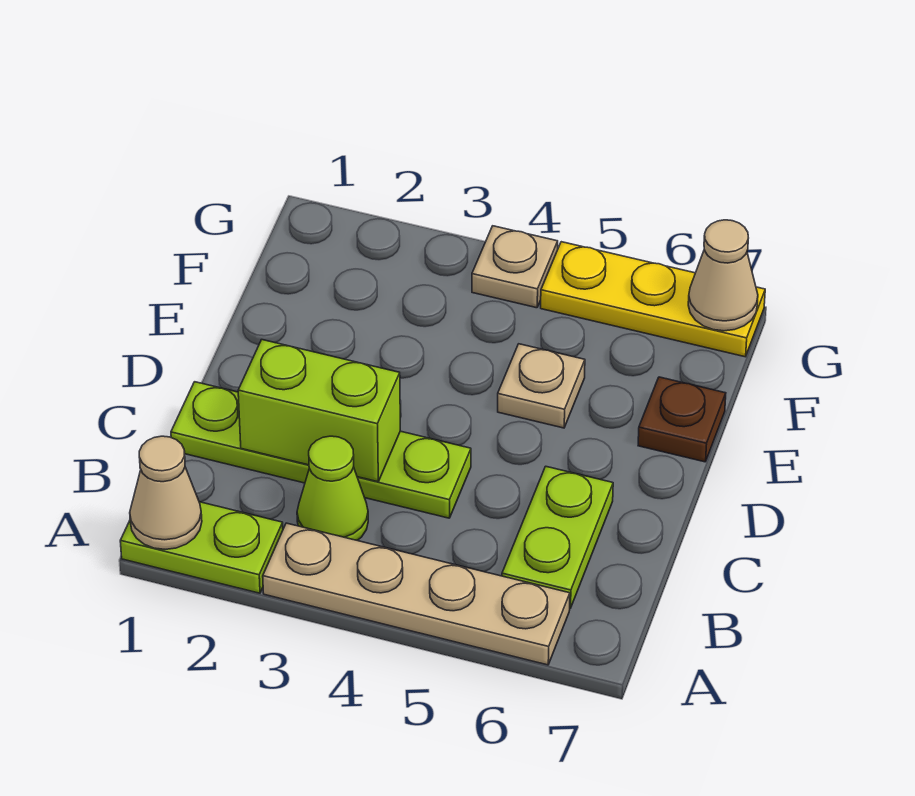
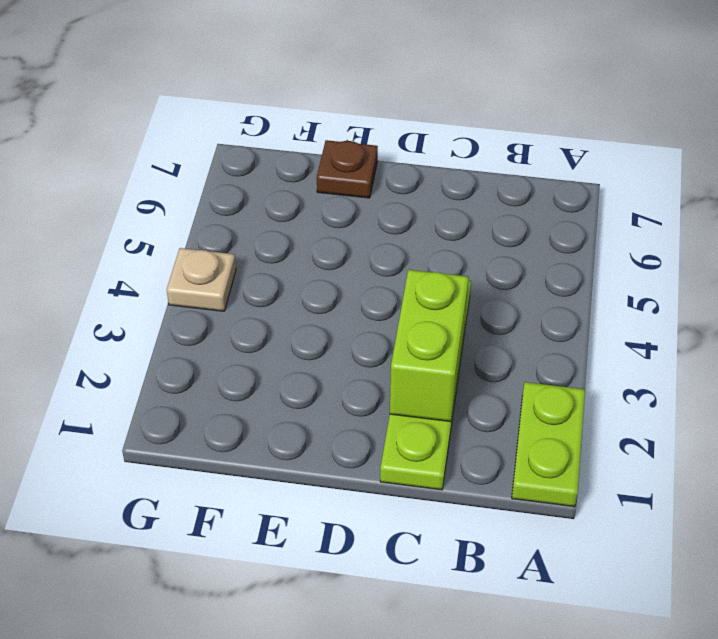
none -> tan plate A3:A6 level 1
none -> lime cone B3 level 1
none -> lime plate B6:C6 level 1

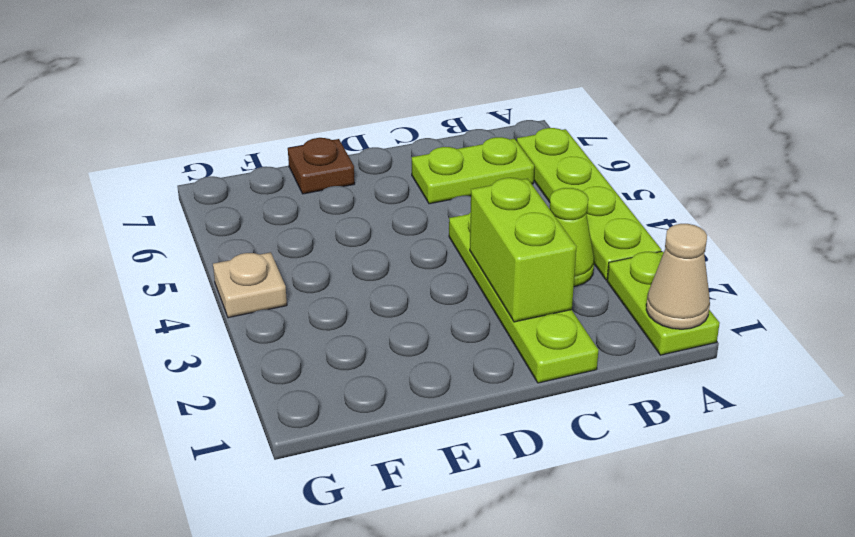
lime plate A3:A6 level 1 -> tan plate A3:A6 level 1
none -> tan plate E5 level 1
none -> yellow plate G5:G7 level 1
none -> tan cone G7 level 2

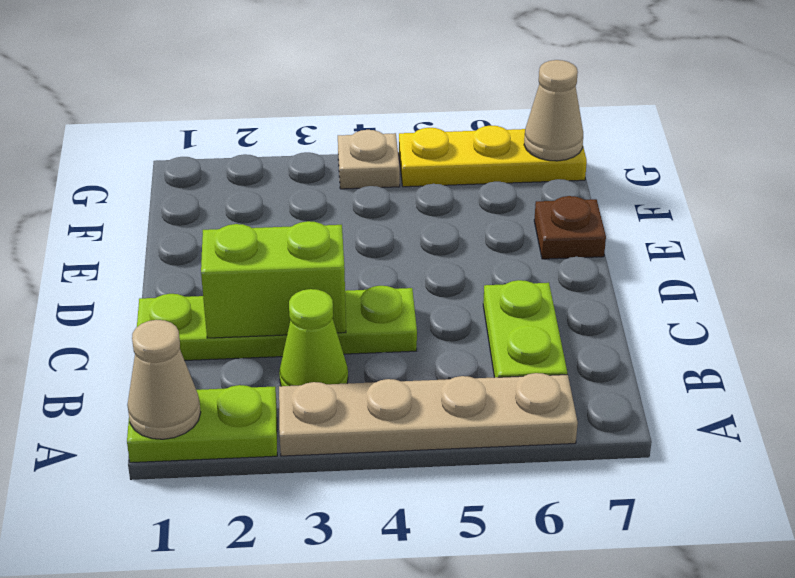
none -> tan plate E5 level 1

